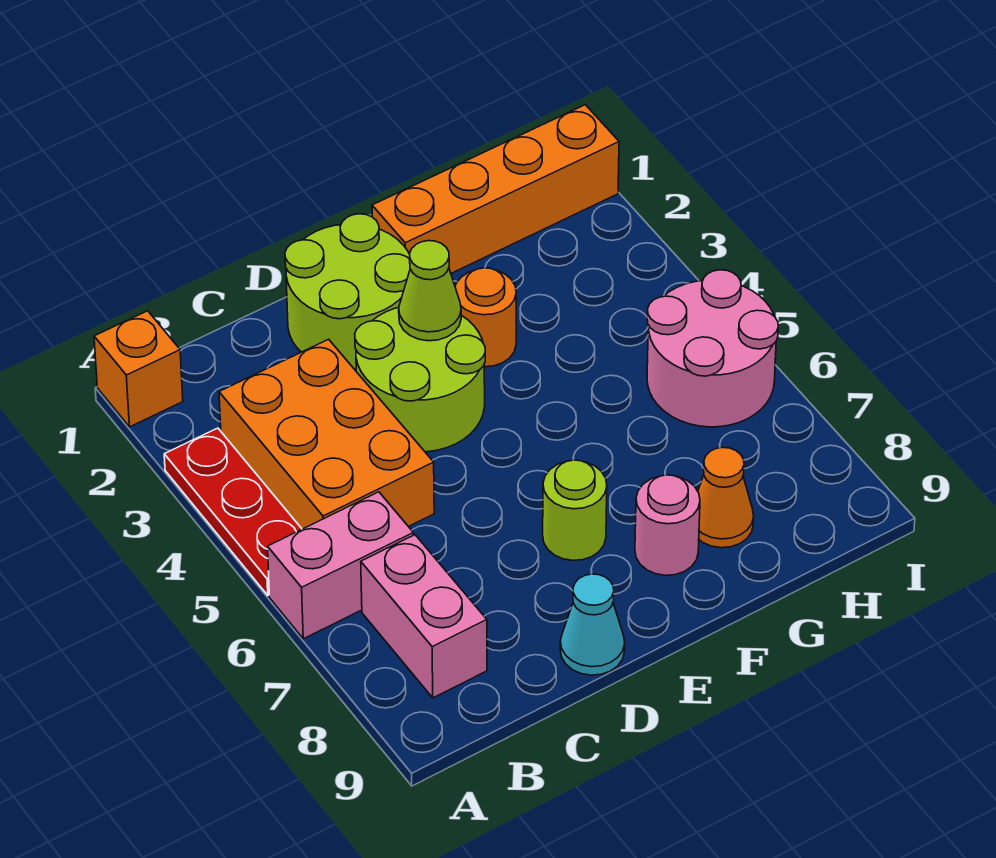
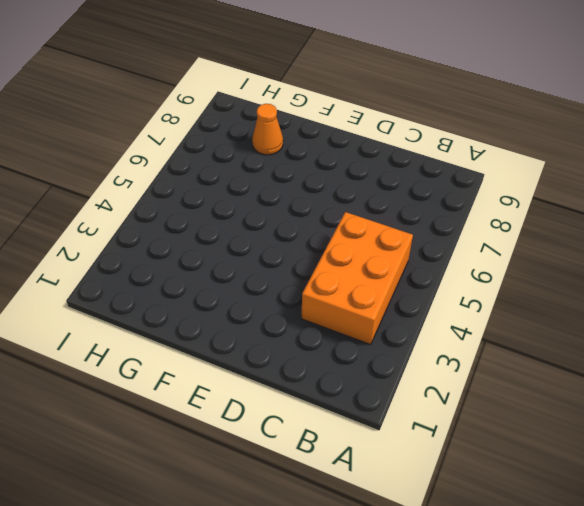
none -> orange brick A1 level 1
none -> red plate A3:A5 level 1
none -> pink brick A6:B6 level 1

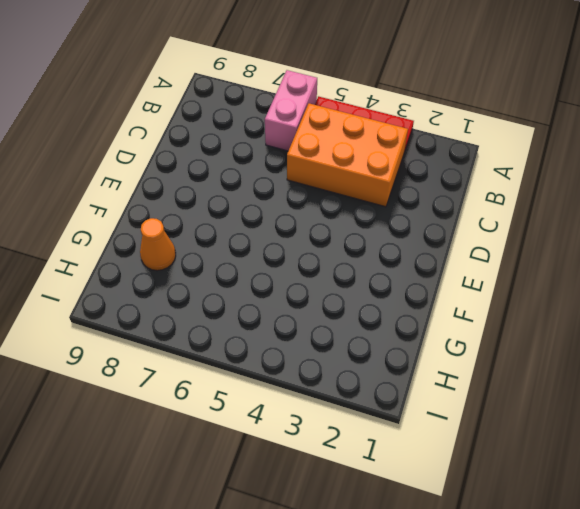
none -> orange brick A1 level 1
none -> pink brick B7:B8 level 1
none -> lime round brick D1:E2 level 1

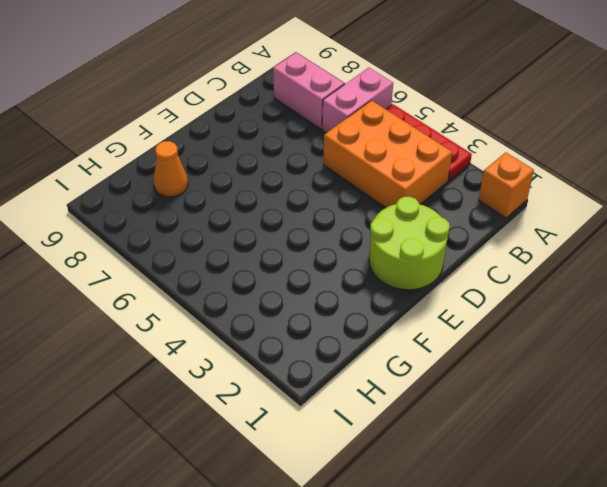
none -> lime round brick D3:E4 level 1
none -> cyan cone D9 level 1
none -> lime round brick E7 level 1

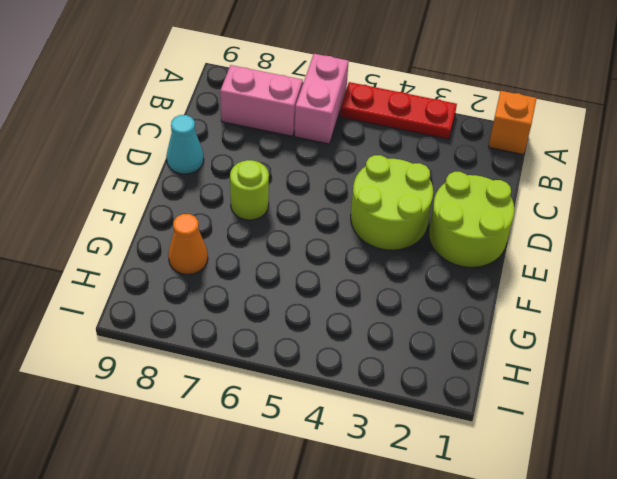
none -> orange brick B3:C5 level 1
none -> orange brick F1:I1 level 1
none -> orange round brick F3 level 1

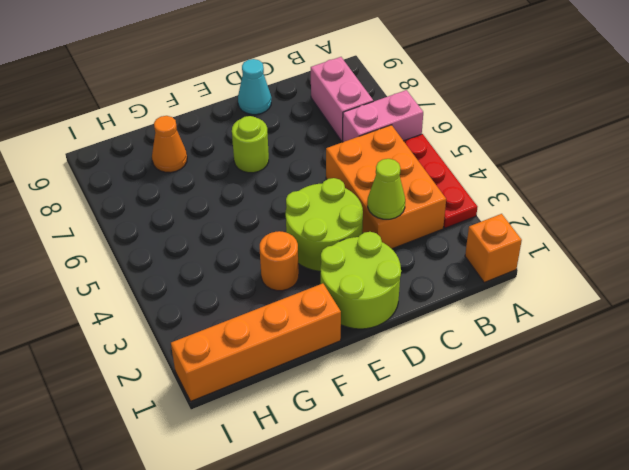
lime cone C3 level 2 -> lime cone E3 level 2
none -> pink round brick F8 level 1
none -> pink round brick H5:I6 level 1

